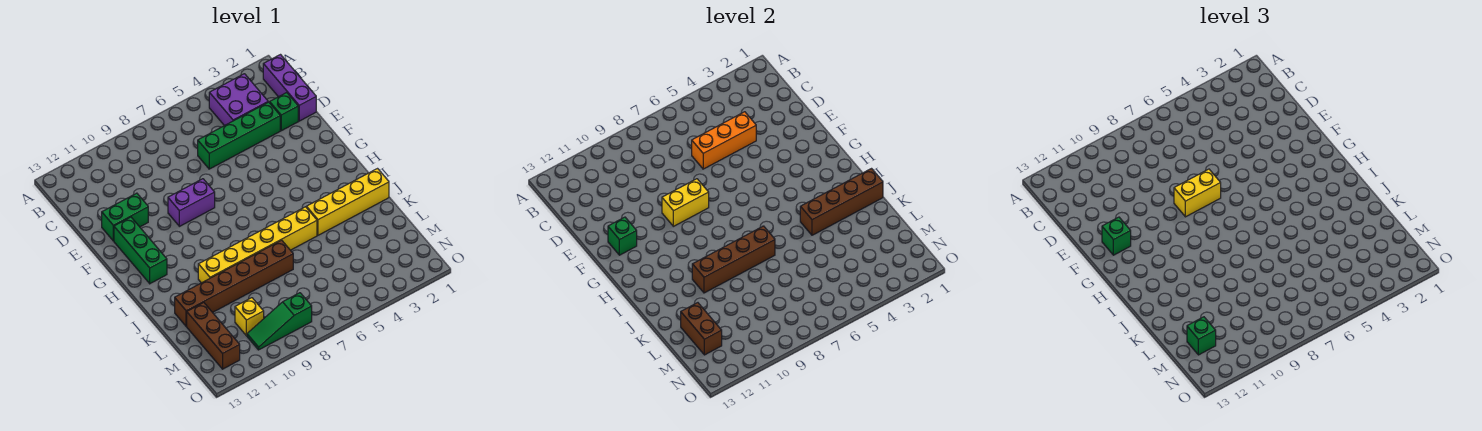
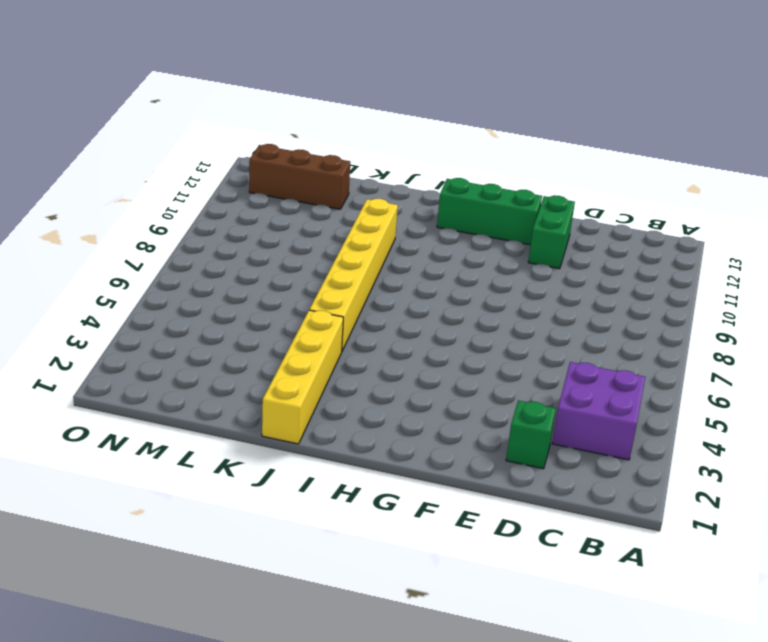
none -> purple brick B1:D1 level 1
none -> green brick D3:D6 level 1
none -> purple brick F8:F9 level 1

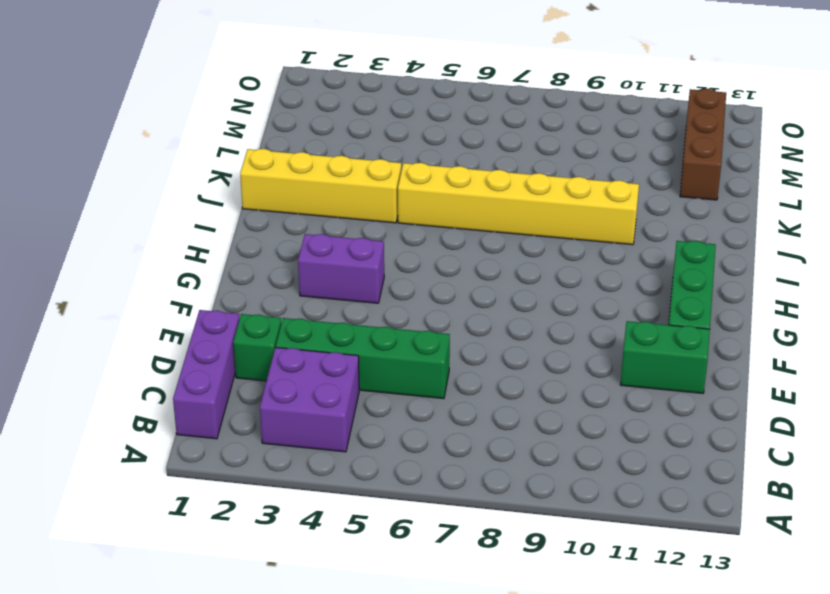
purple brick G3:G4 level 1 -> purple brick F8:F9 level 1
none -> brown brick K7:K12 level 1
none -> yellow brick M10 level 1
none -> green slope N8:N10 level 1 top 8

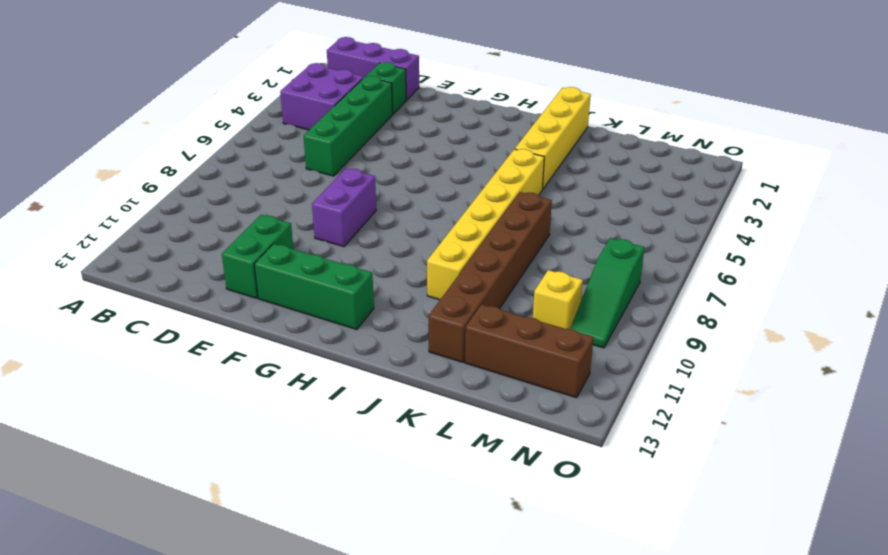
none -> orange brick D4:D6 level 2
none -> yellow brick F8:F9 level 2
none -> green brick F12 level 2

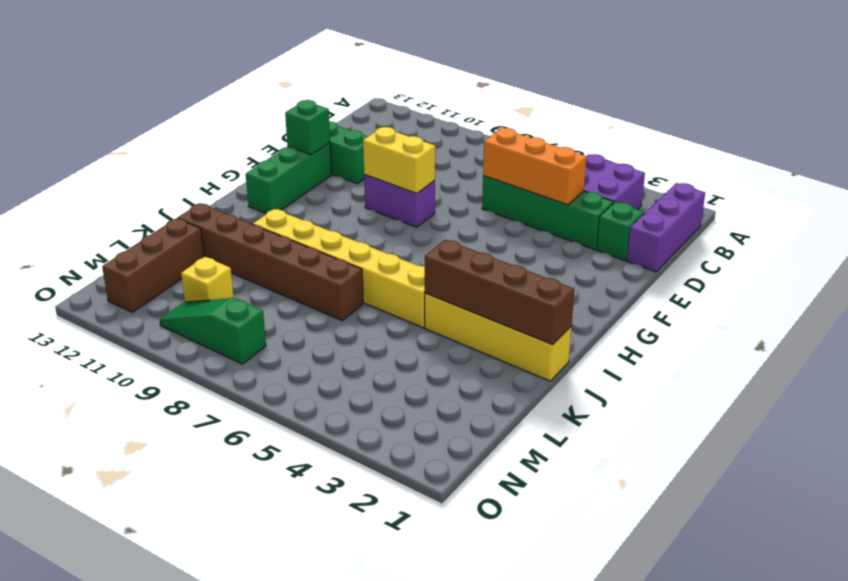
none -> brown brick J7:J10 level 2
none -> brown brick L12:M12 level 2
none -> yellow brick F7:F8 level 3

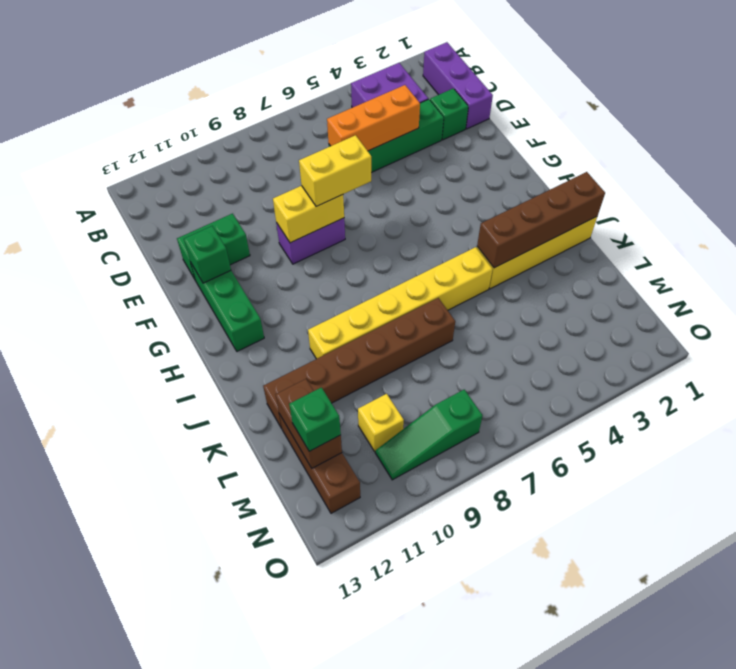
none -> brown brick J7:J10 level 2
none -> green brick F12 level 3

